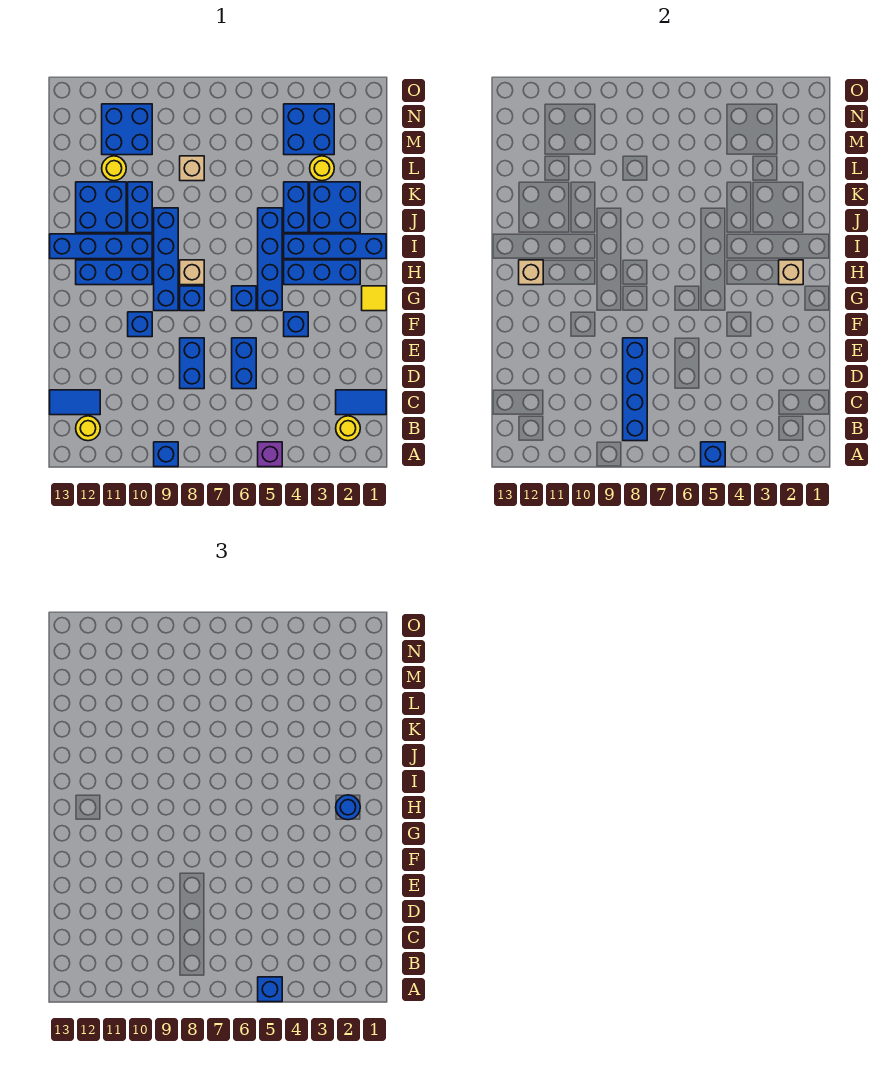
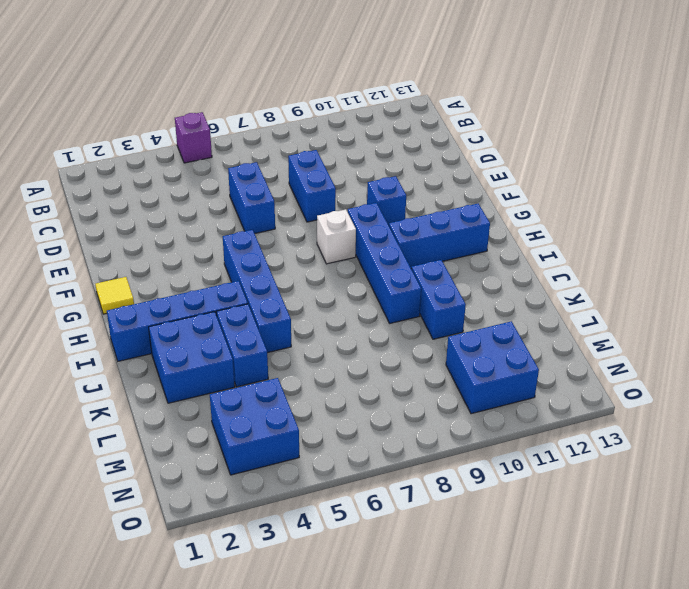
white brick G8 level 1 -> blue brick G8 level 1
none -> blue brick A9 level 1
none -> yellow round brick B2 level 1
none -> yellow round brick B12 level 1
none -> blue tile C1:C2 level 1

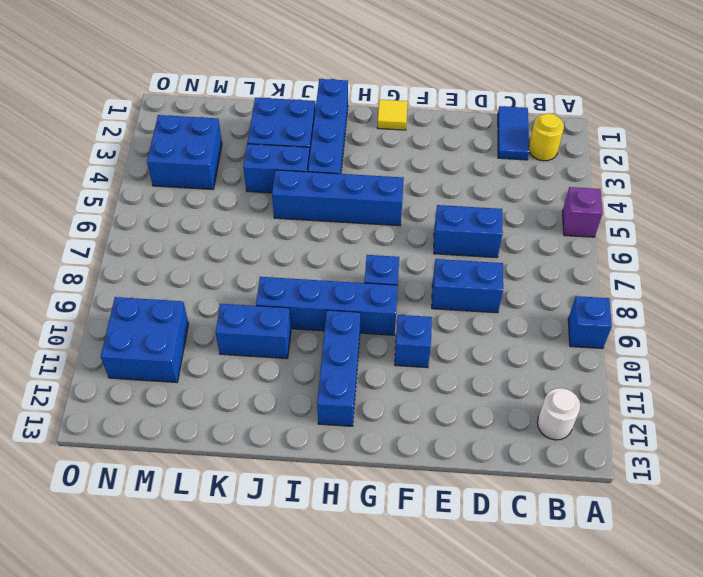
white round brick B12 level 1 -> yellow round brick B12 level 1
none -> blue tile C12:C13 level 1
none -> blue brick F4 level 1
none -> blue brick G6 level 1
none -> blue brick H2:H4 level 1

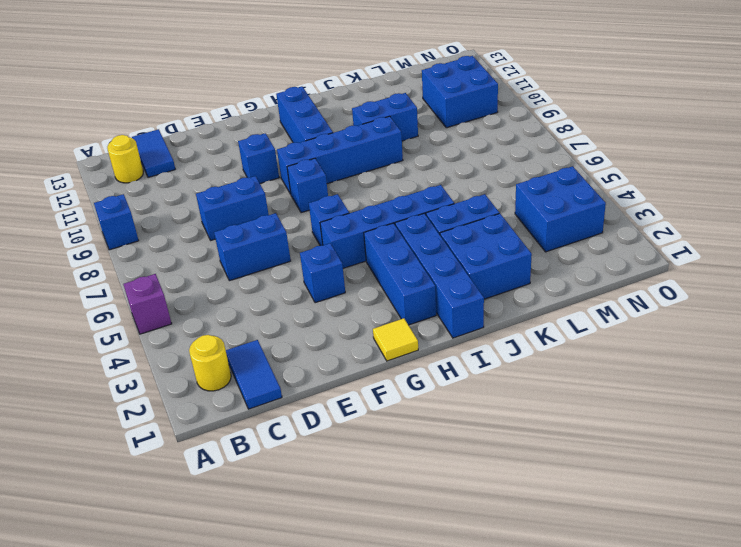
none -> tan brick H8 level 1
none -> blue brick I10:I13 level 1
none -> blue brick J11:K12 level 1
none -> yellow round brick L3 level 1

